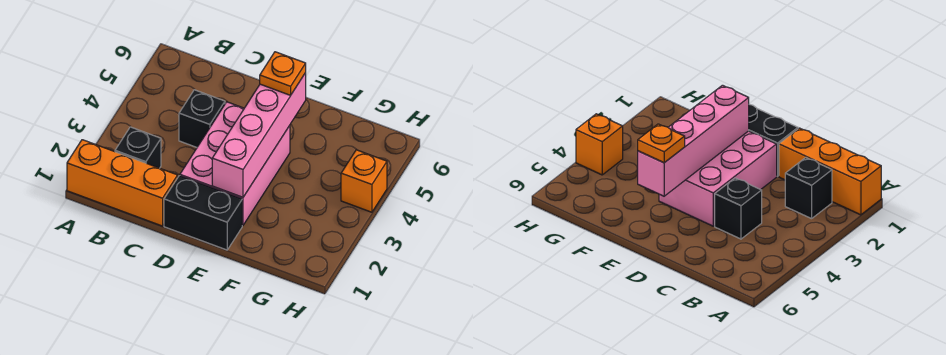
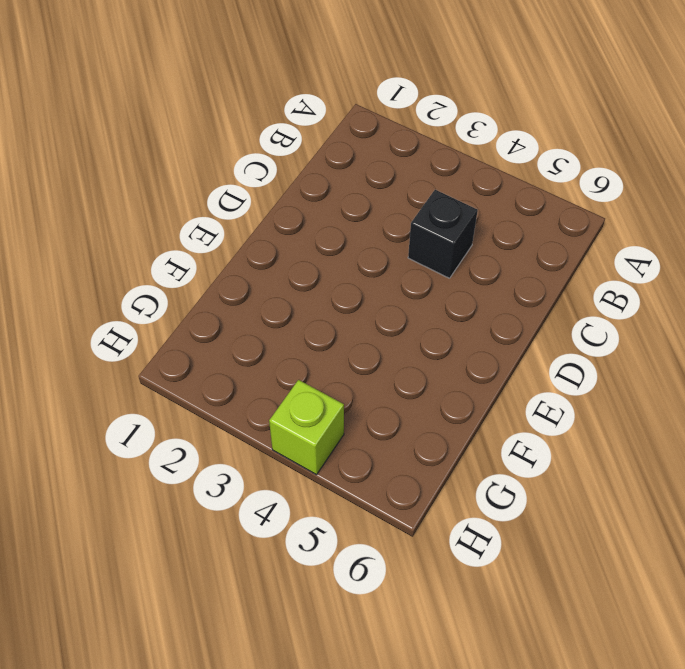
lime brick H4 level 1 -> orange brick H4 level 1
none -> orange brick A1:C1 level 1
none -> black brick B2 level 1

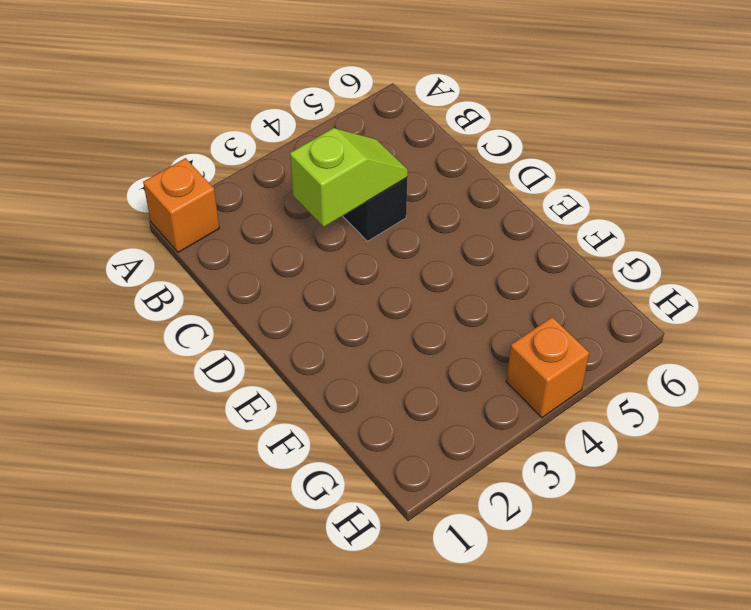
orange brick A1 level 1 -> orange brick A1:C1 level 1
lime slope C3:C4 level 2 top 3 -> none
none -> black brick B2 level 1
none -> black brick D1:E1 level 1

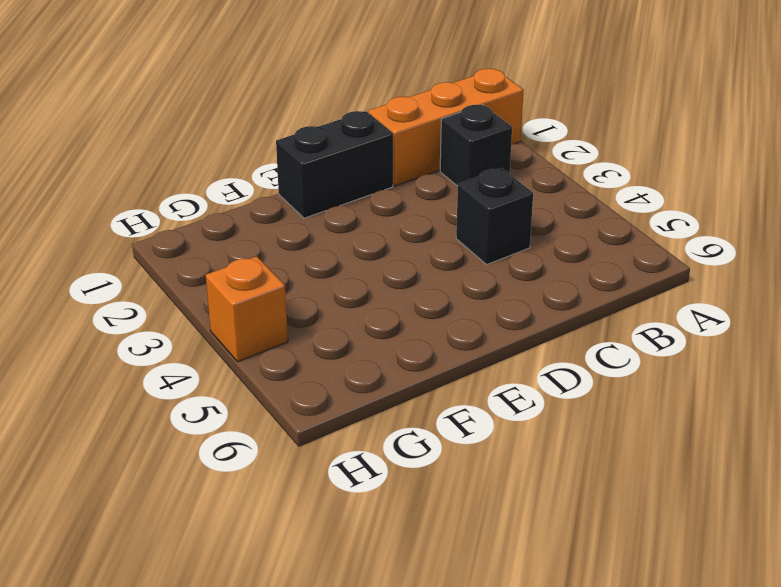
none -> pink brick D2:E4 level 1
none -> pink brick E2:E5 level 2

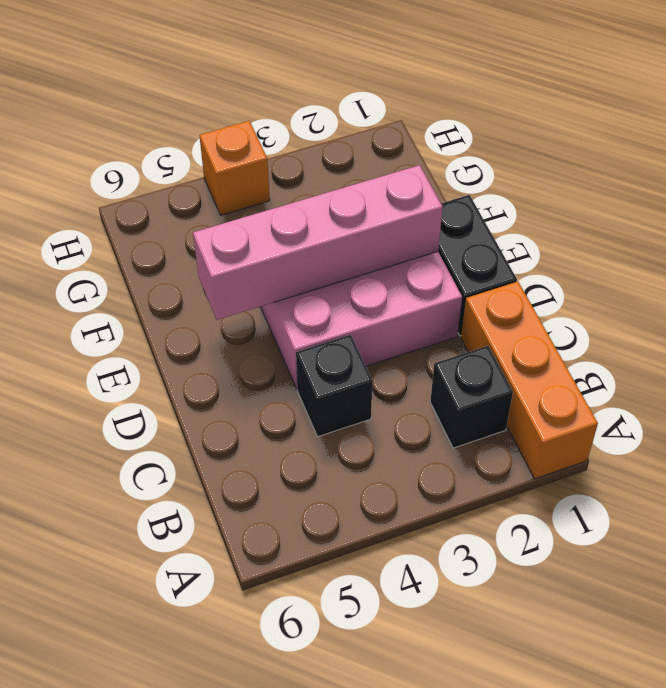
none -> orange plate E5 level 3

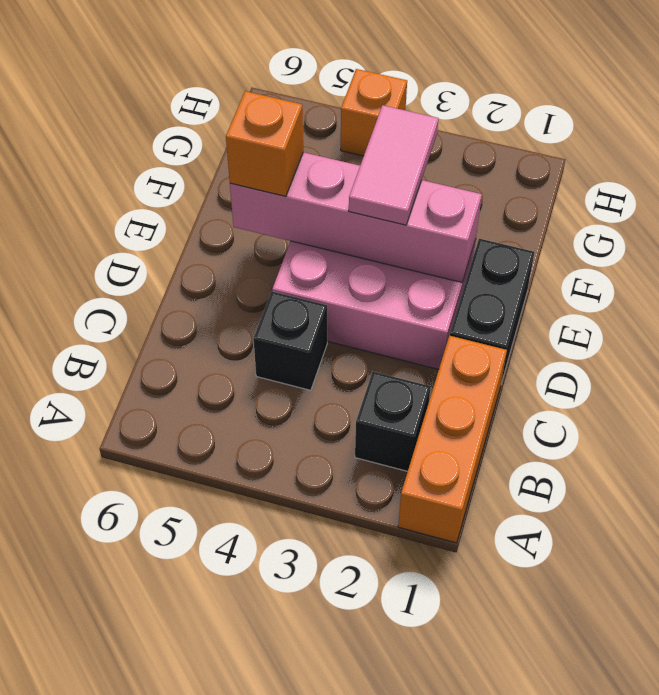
pink tile E3:F3 level 3 -> none
orange brick E5 level 3 -> orange plate E5 level 3

